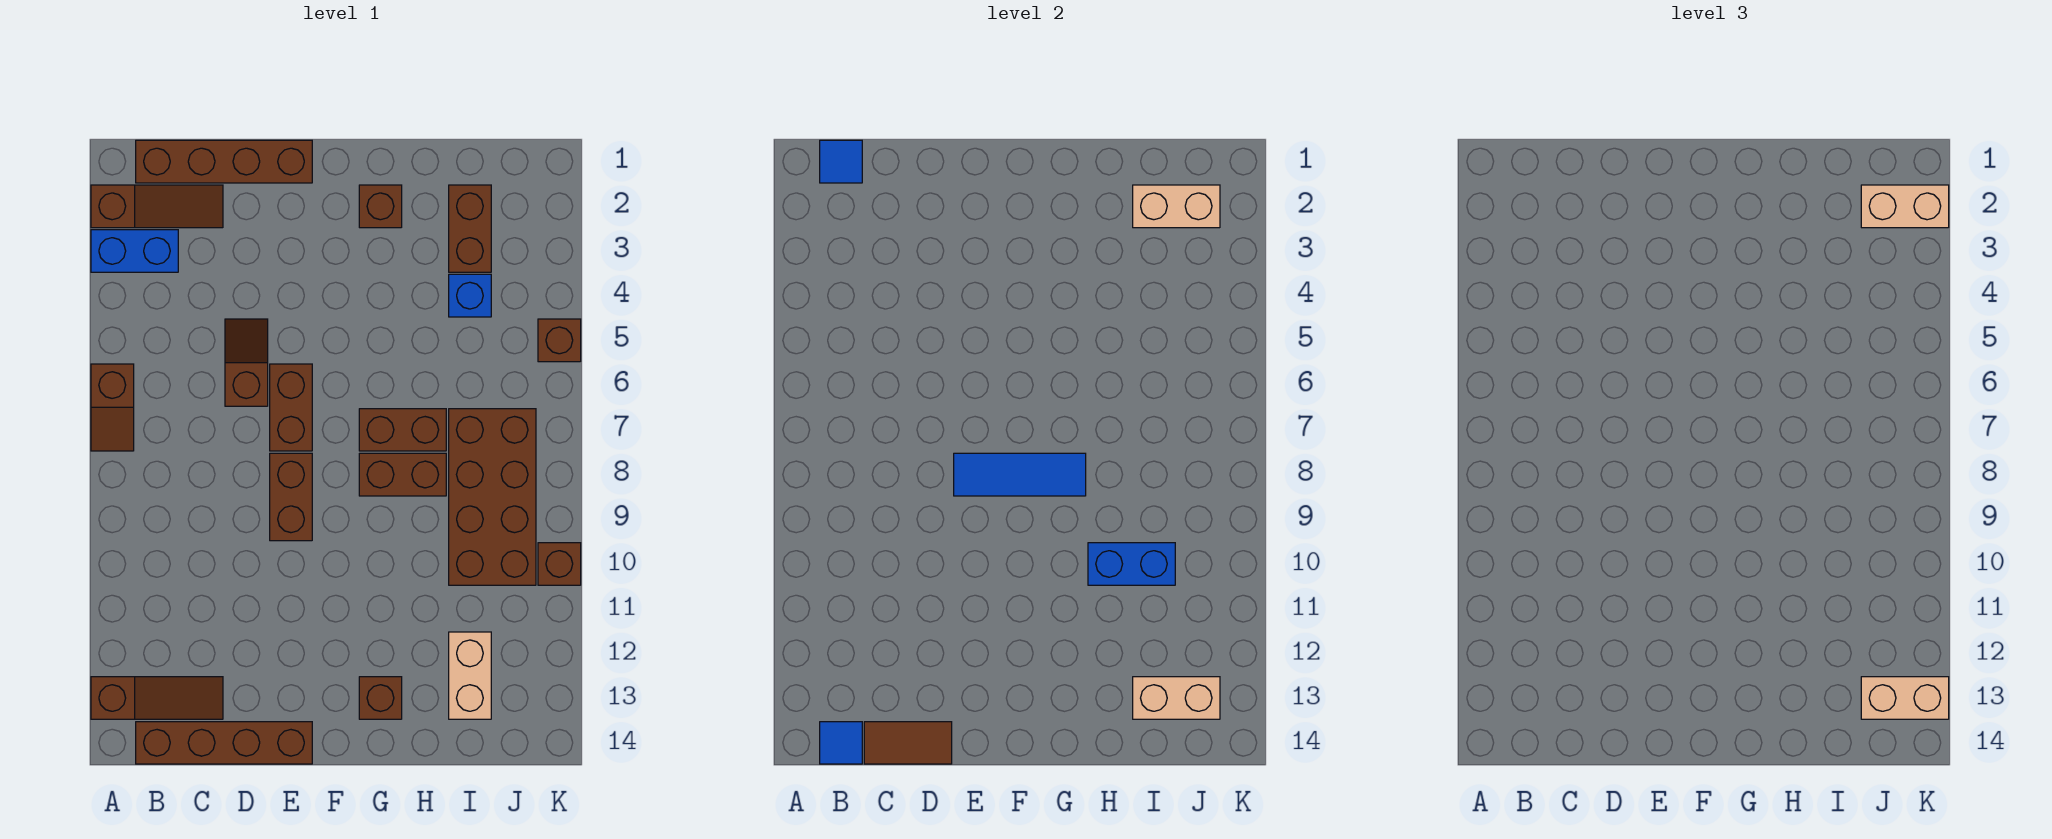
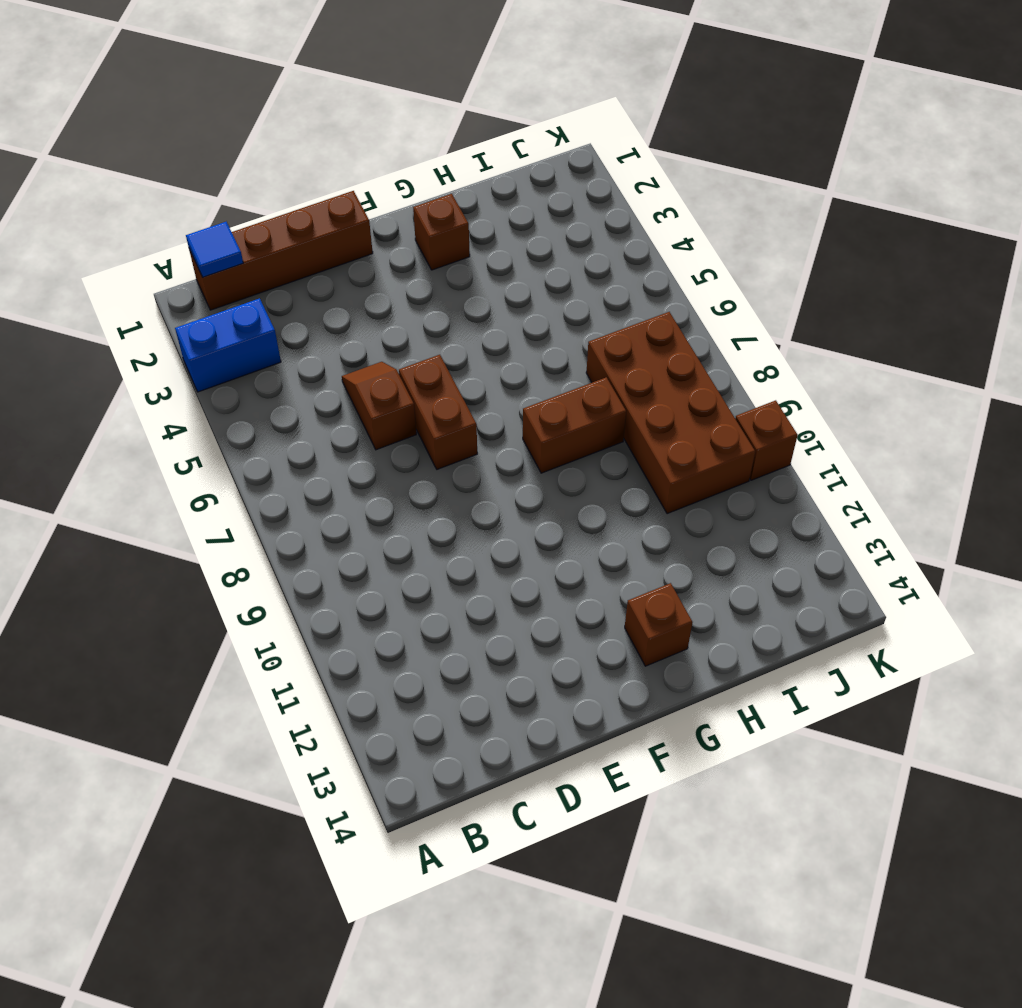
none -> brown slope A2:C2 level 1 top A
none -> brown slope A6:A7 level 1 top 6
none -> brown slope A13:C13 level 1 top A

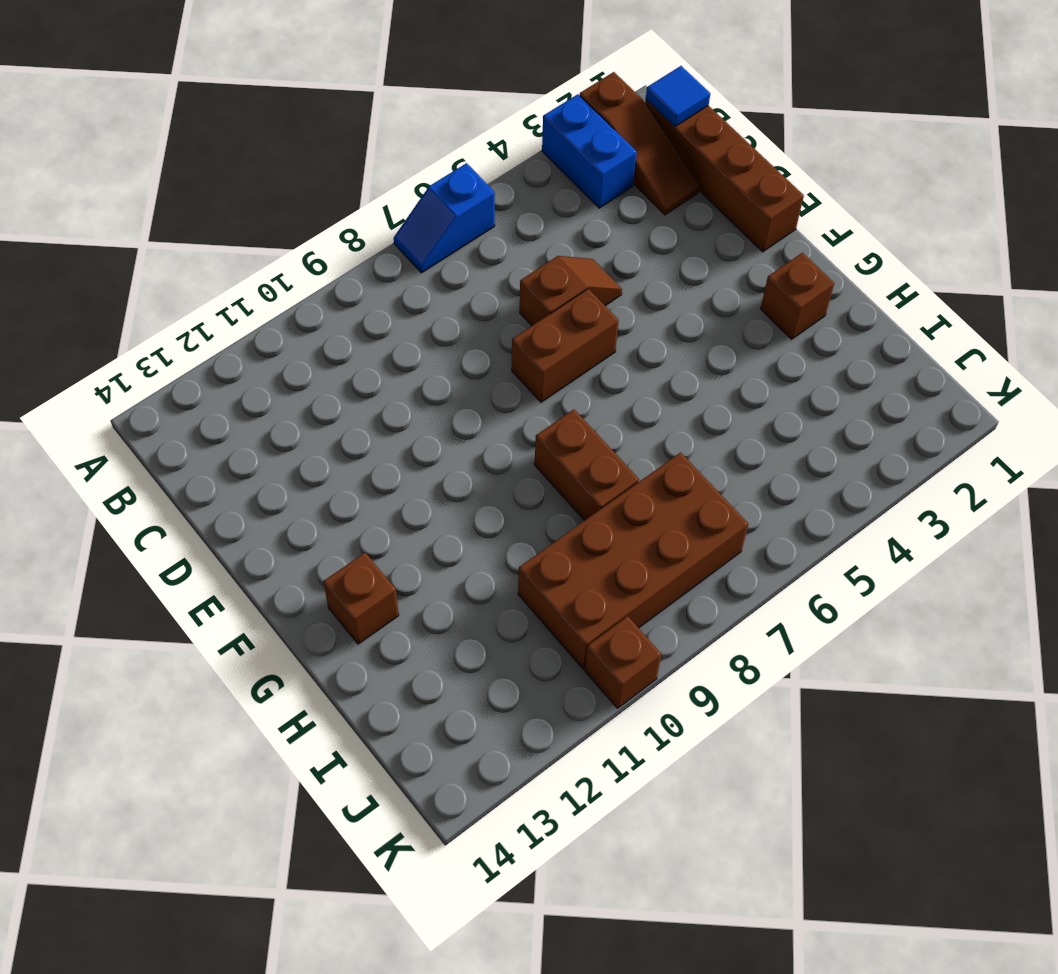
blue slope A6:A7 level 1 top 6 -> brown slope A6:A7 level 1 top 6
none -> brown slope A13:C13 level 1 top A
none -> brown brick B14:E14 level 1
none -> brown brick E8:E9 level 1

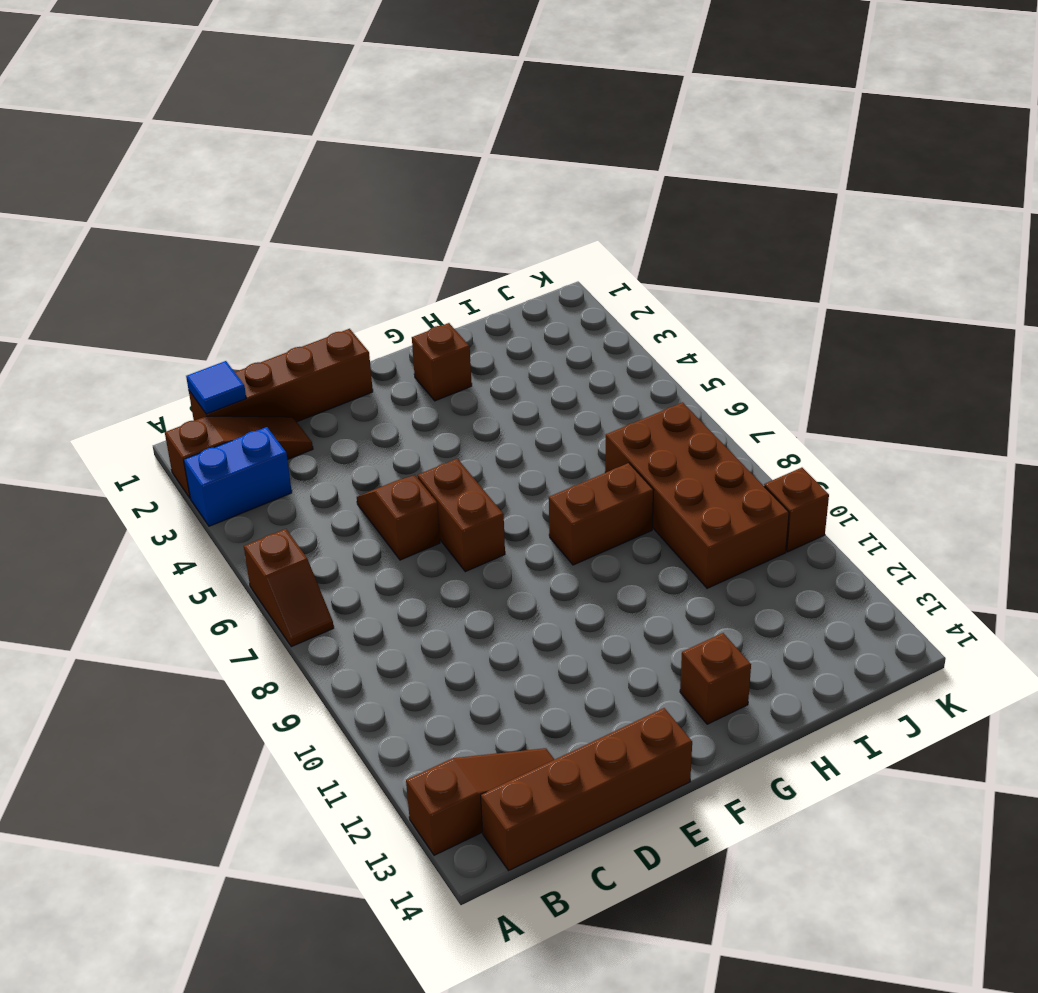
none -> brown brick E8:E9 level 1
none -> brown brick G7:H7 level 1
none -> brown brick I2:I3 level 1

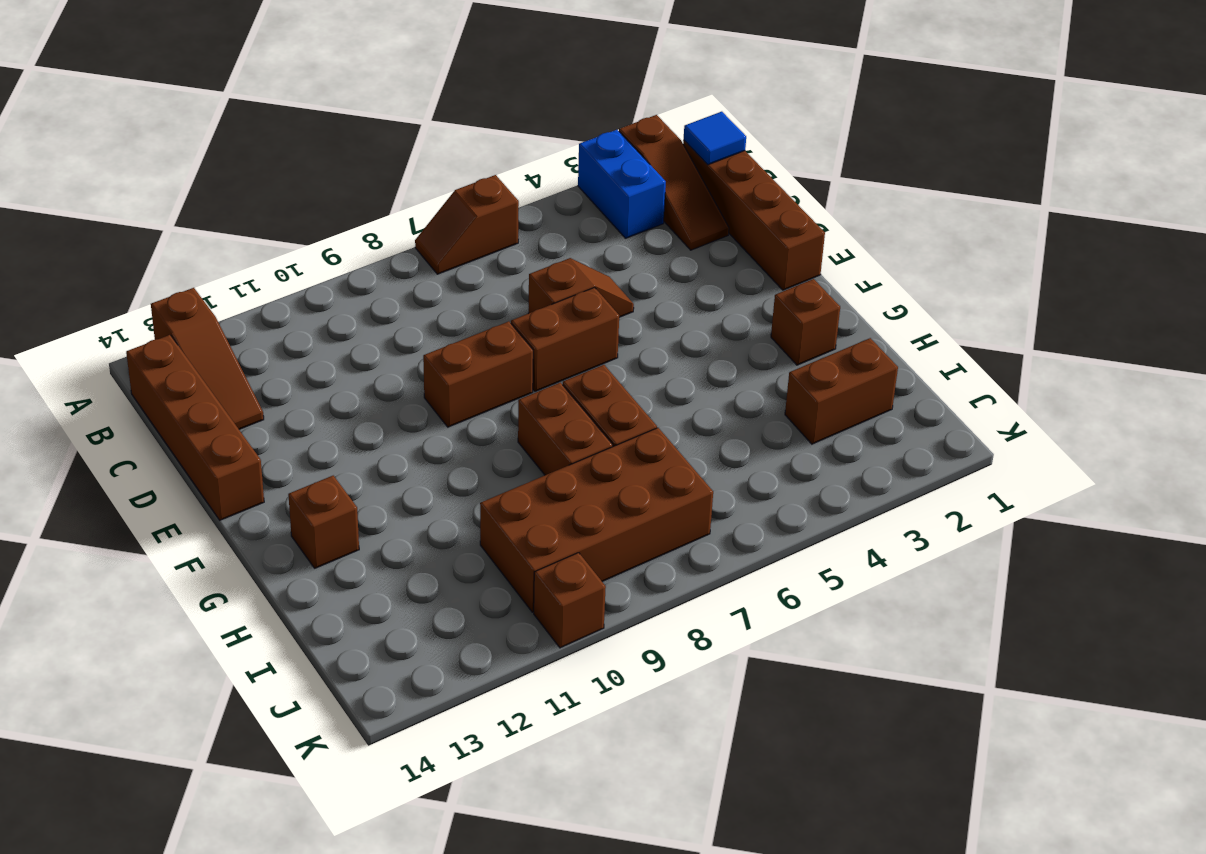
none -> blue brick I4 level 1
none -> tan brick I12:I13 level 1
none -> brown brick K5 level 1

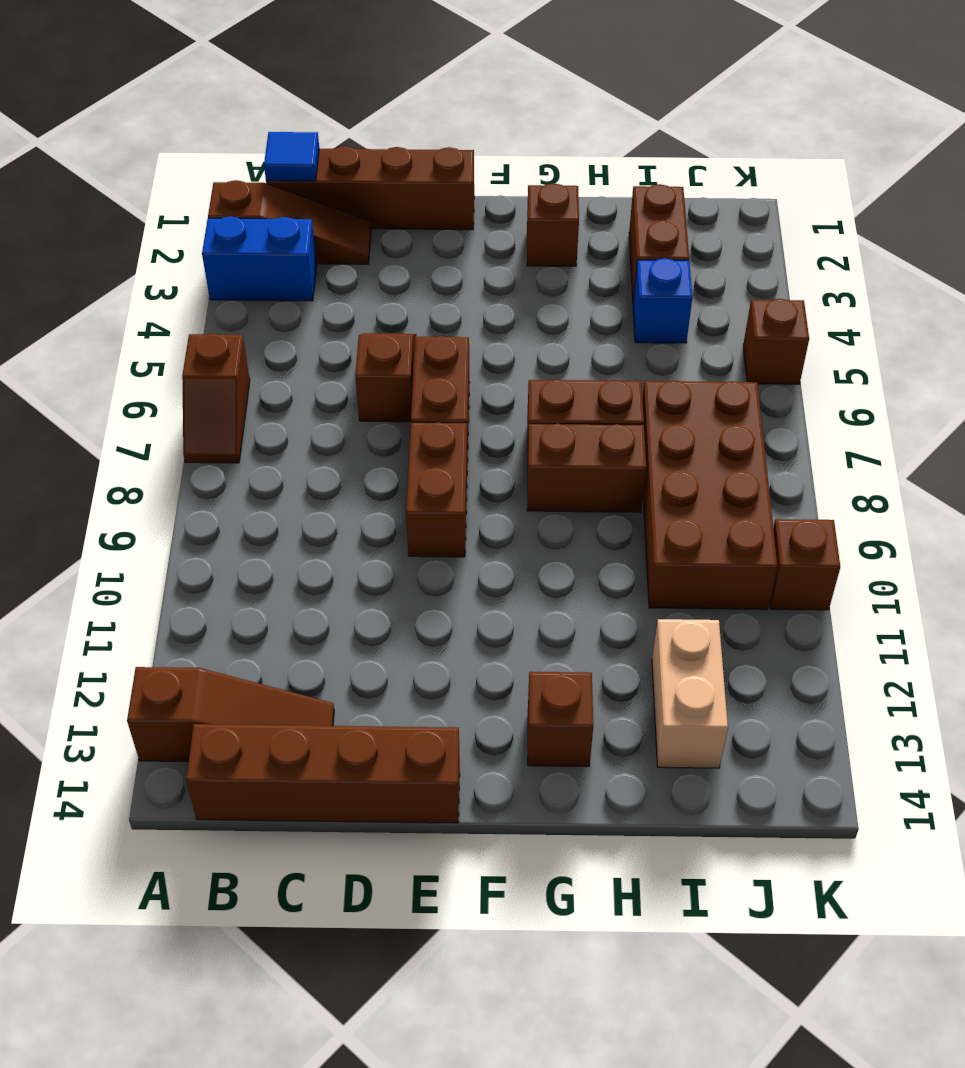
none -> blue tile B14 level 2
none -> brown tile C14:D14 level 2
none -> blue tile E8:G8 level 2

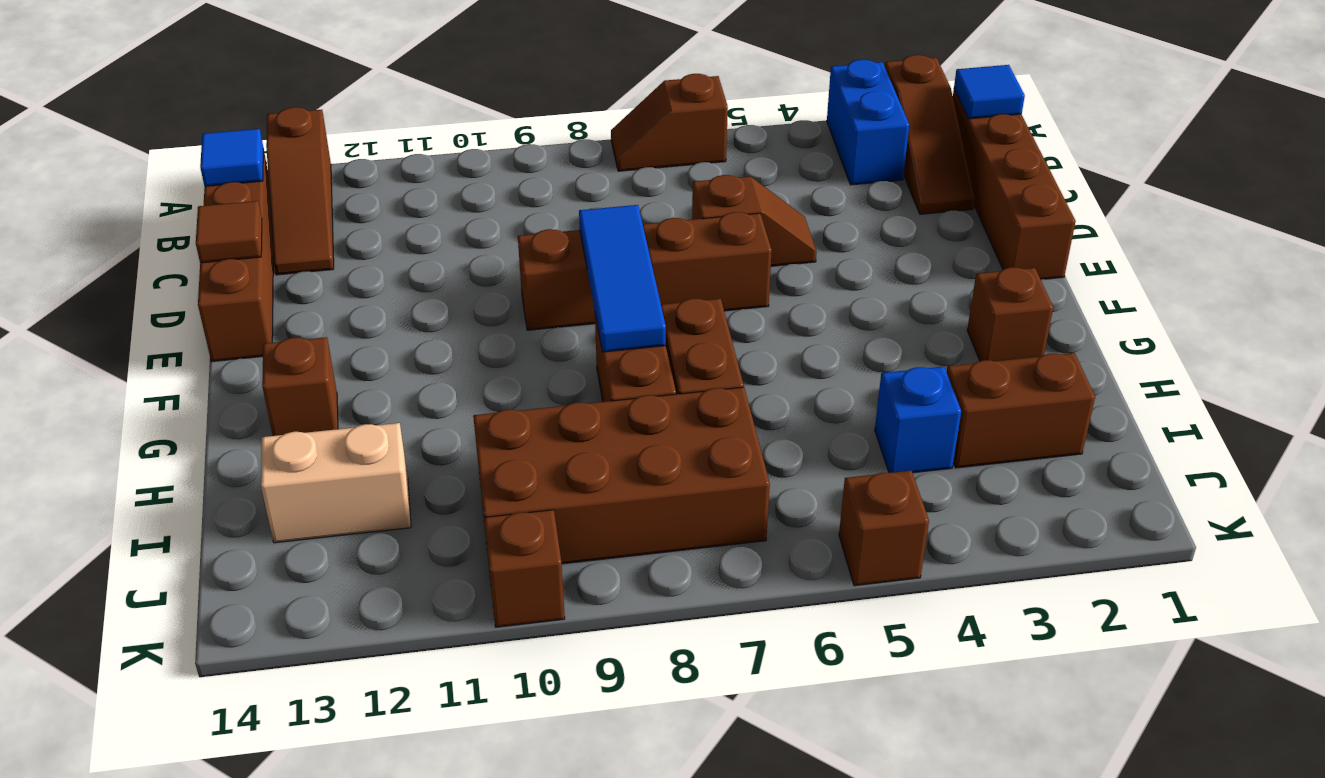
brown tile D14 level 2 -> brown tile C14:D14 level 2
none -> blue brick H10:I10 level 2
none -> tan brick I2:J2 level 2
none -> tan brick I13:J13 level 2

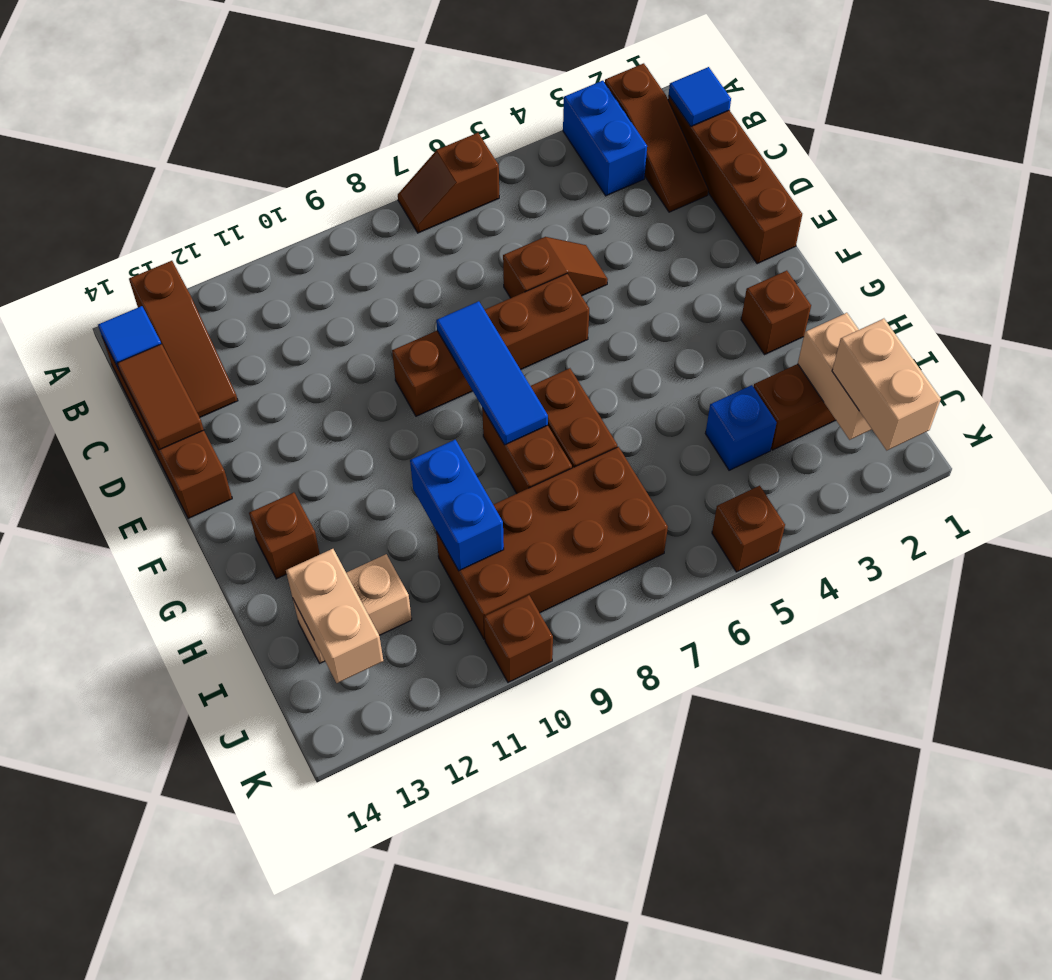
none -> tan brick J13:K13 level 3

